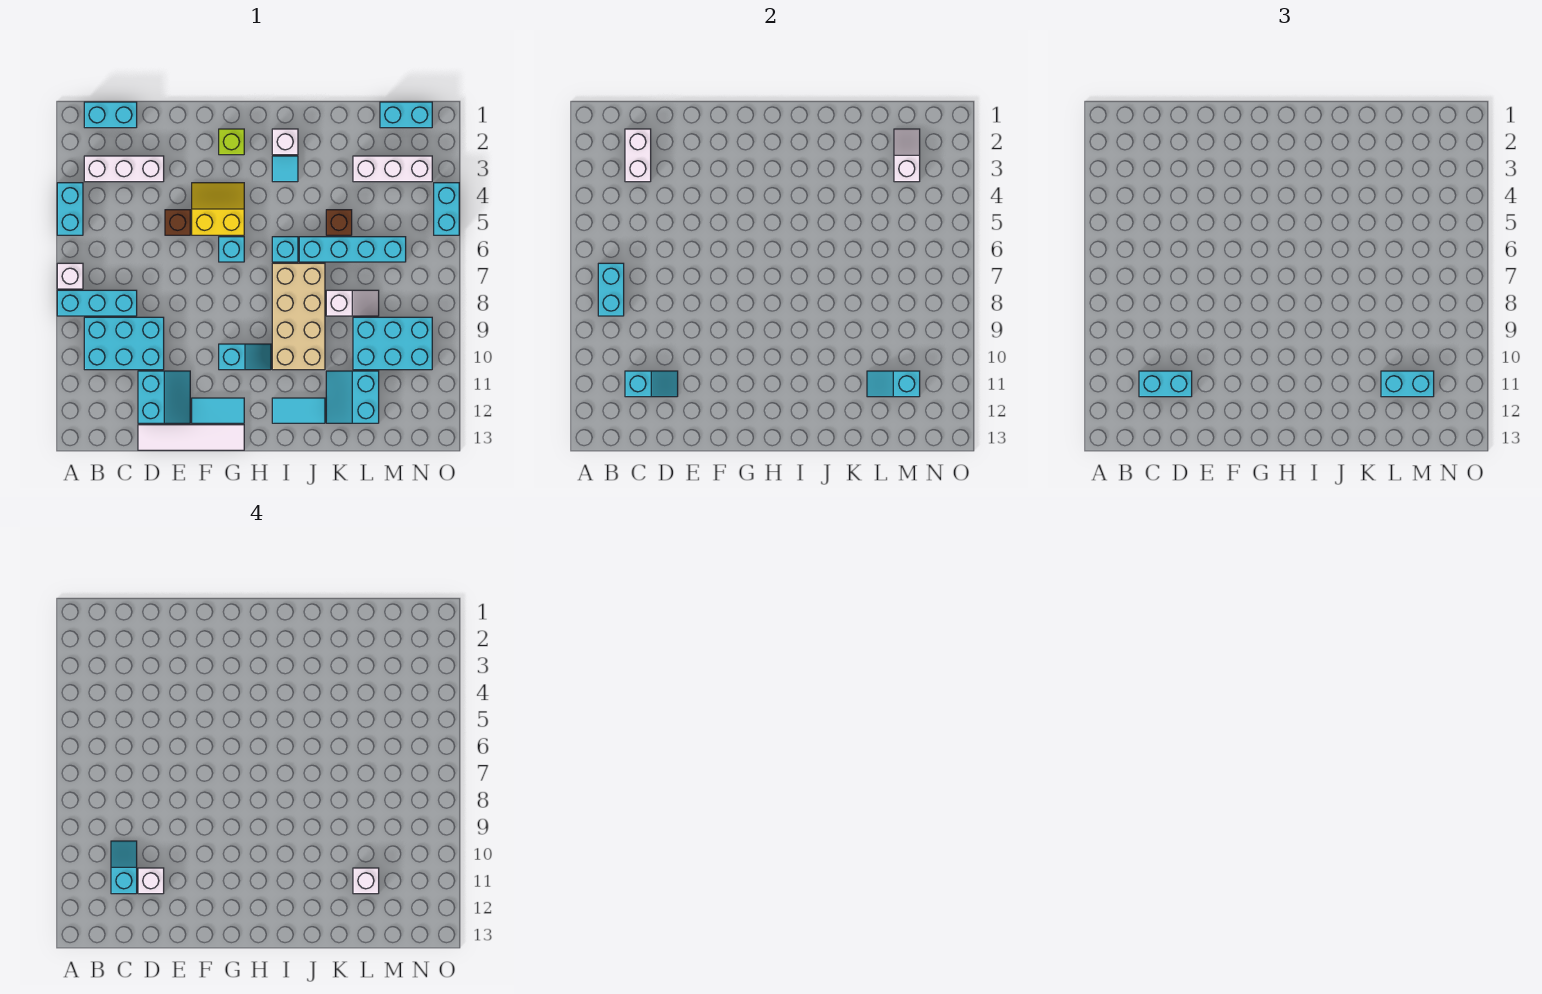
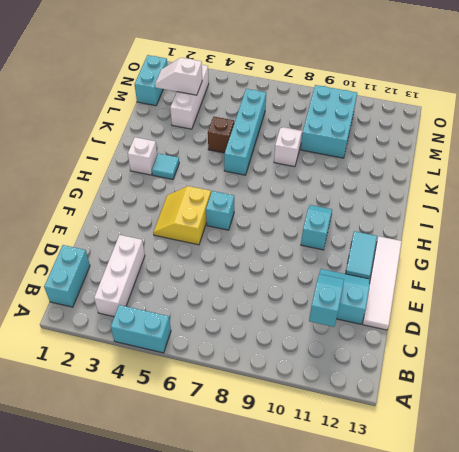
none -> white brick A7 level 1
none -> cyan brick A8:C8 level 1
none -> cyan brick B9:D10 level 1
none -> brown brick E5 level 1

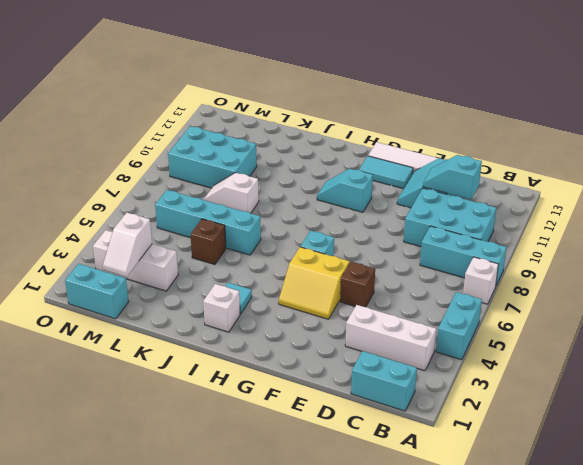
none -> lime brick G2 level 1
none -> cyan brick I6 level 1
none -> tan brick I7:J10 level 1
none -> cyan tile I12:J12 level 1

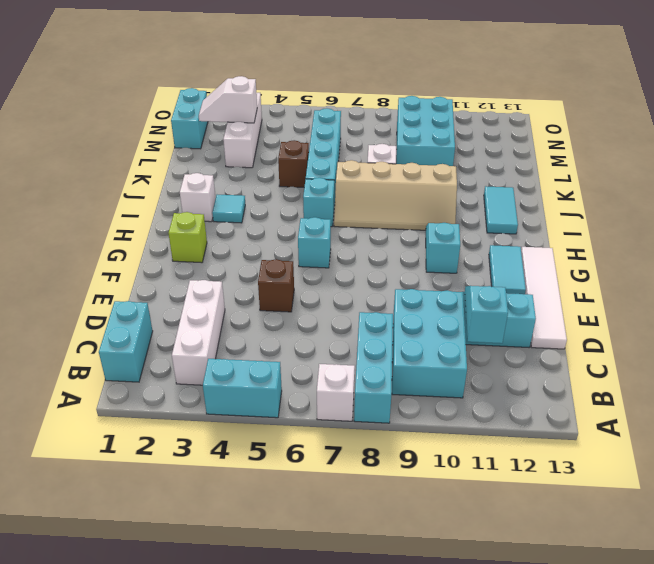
tan slope I7:J10 level 1 top J -> tan brick I7:J10 level 1
none -> yellow slope F4:G5 level 1 top 5
none -> cyan slope K11:L12 level 1 top L
none -> cyan brick O4:O5 level 1
none -> cyan brick B7:B8 level 2

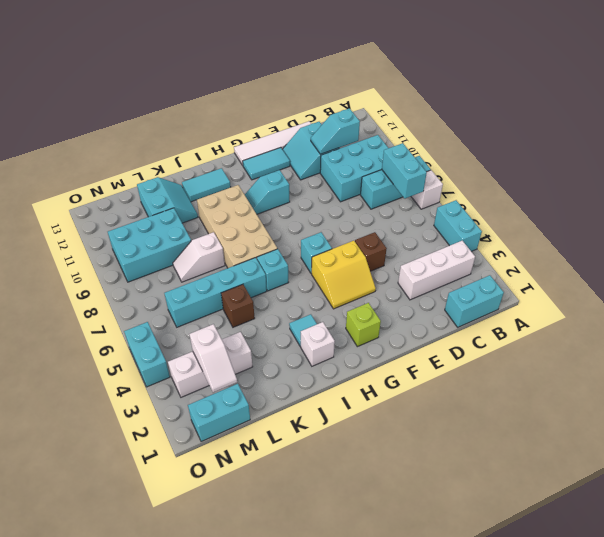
none -> white brick C2:C3 level 2
none -> cyan slope L11:M11 level 2 top M
none -> cyan brick C11:D11 level 3
none -> cyan brick L11:M11 level 3

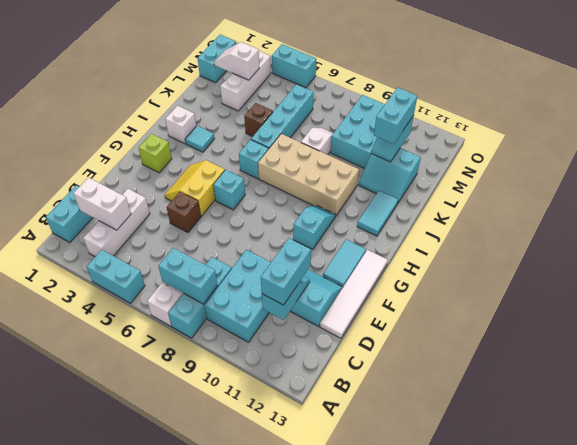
none -> cyan slope C10:C11 level 4 top 11
none -> white brick D11 level 4
none -> white brick L11 level 4

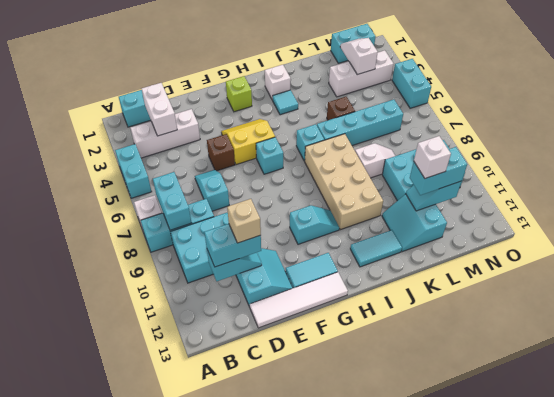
cyan slope D6:D7 level 1 top 7 -> cyan slope C10:C11 level 4 top 11
tan brick D11 level 4 -> white brick D11 level 4

